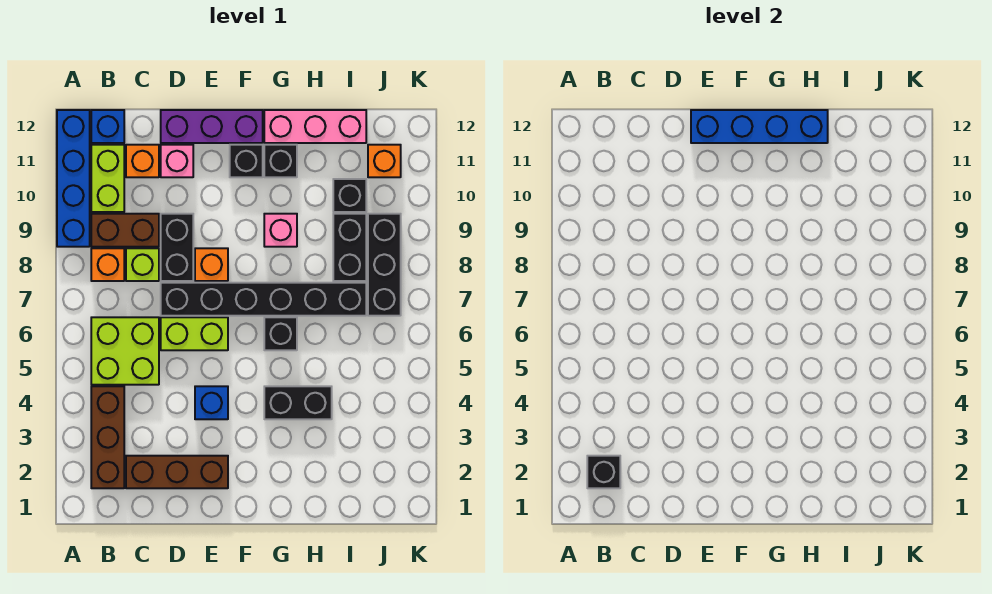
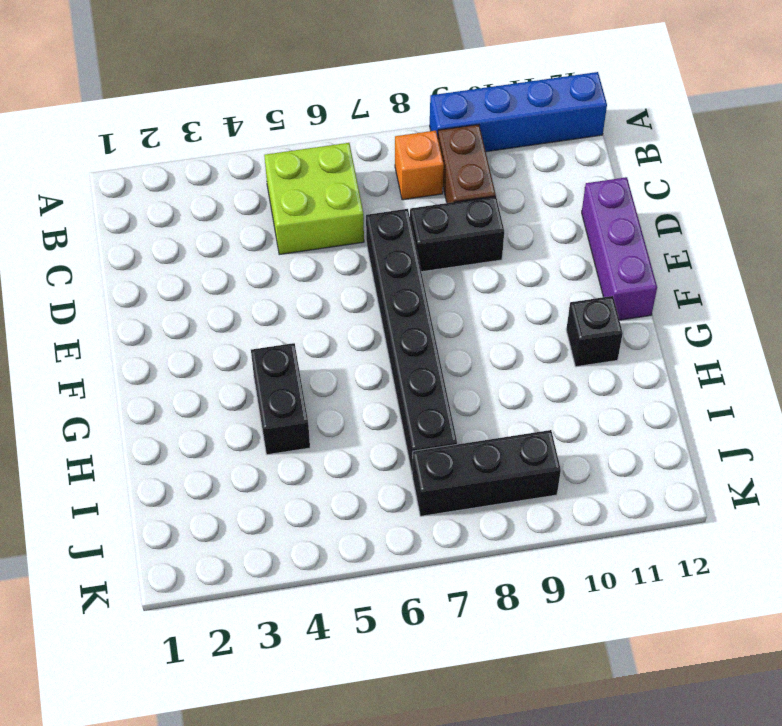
none -> brown brick B2:B4 level 1
none -> lime brick B10:B11 level 1
none -> blue brick B12 level 1

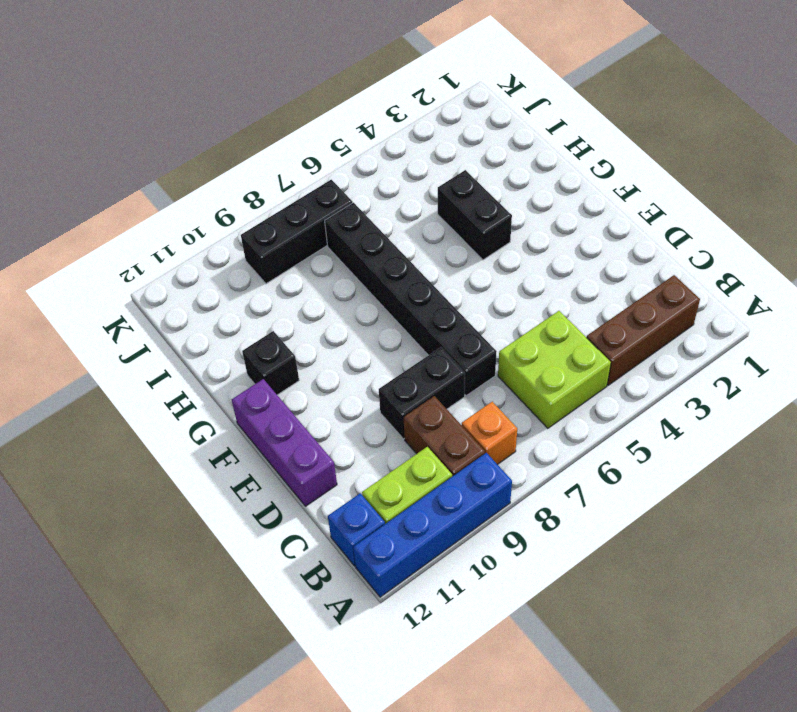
none -> brown brick C2:E2 level 1
none -> lime brick C8 level 1
none -> orange brick C11 level 1

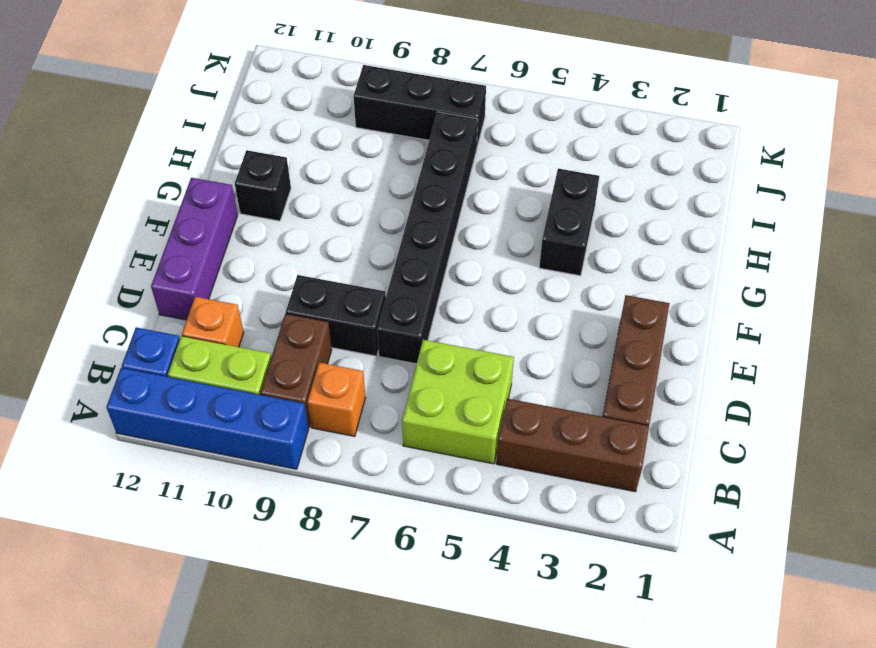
none -> lime brick C8 level 1
none -> lime brick D6:E6 level 1
none -> pink brick D11 level 1

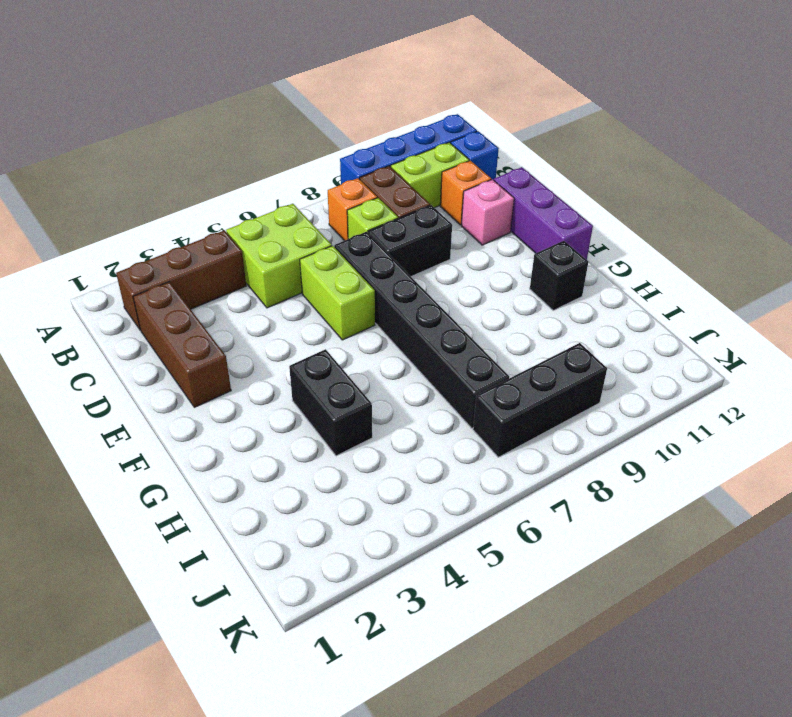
none -> blue brick E4 level 1
none -> orange brick E8 level 1
none -> black brick F11 level 1

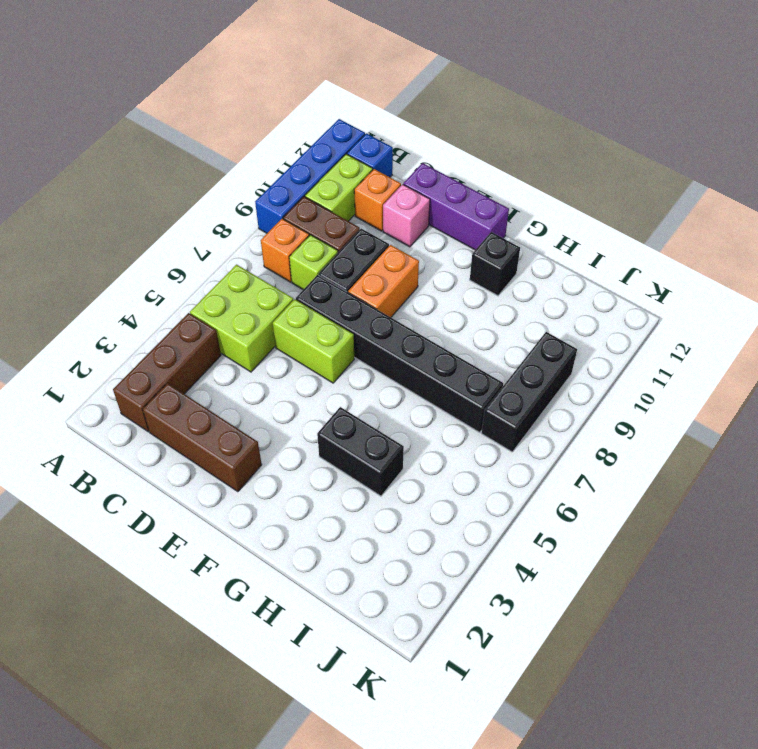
orange brick E8:E9 level 1 -> orange brick E8 level 1
none -> blue brick E4 level 1
none -> black brick F11 level 1
none -> black brick G6 level 1

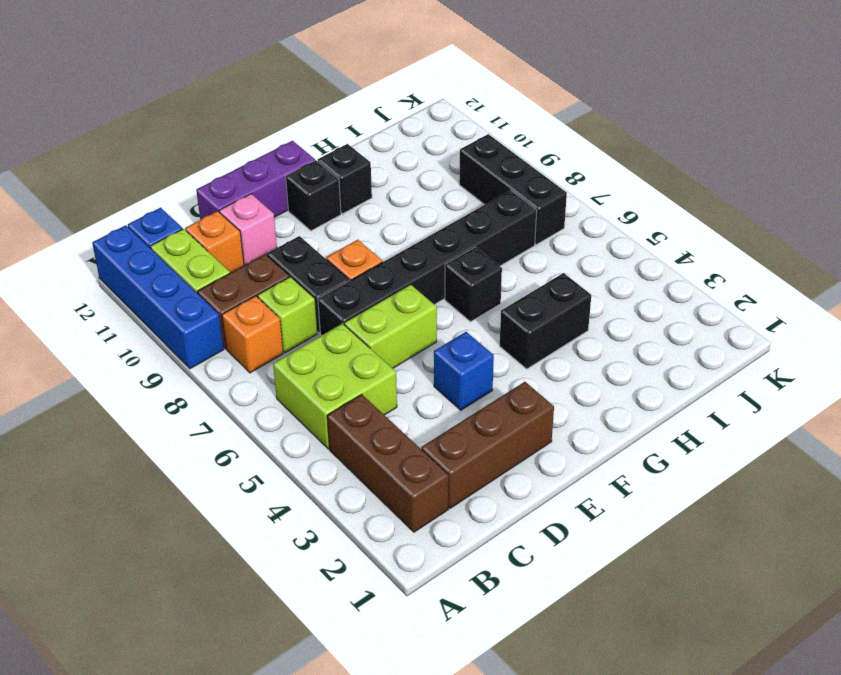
none -> pink brick G9 level 1
none -> pink brick G12:I12 level 1
none -> black brick I8:I9 level 1

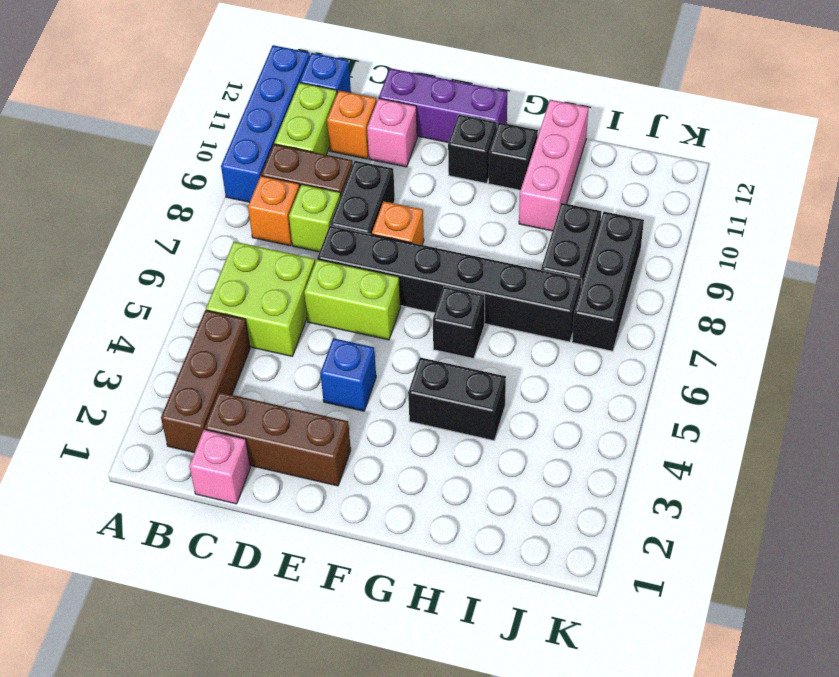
pink brick C1 level 1 -> pink brick G9 level 1
pink brick H10:H12 level 1 -> pink brick G12:I12 level 1
none -> black brick I10 level 1
none -> orange brick J11 level 1
none -> black brick B2 level 2

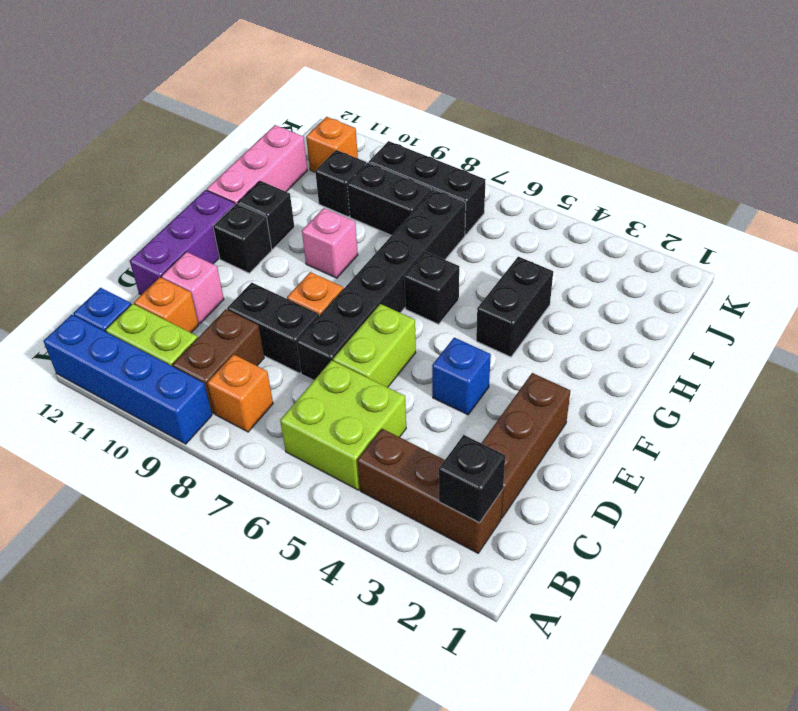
none -> lime brick C8 level 1
none -> blue brick E12:H12 level 2

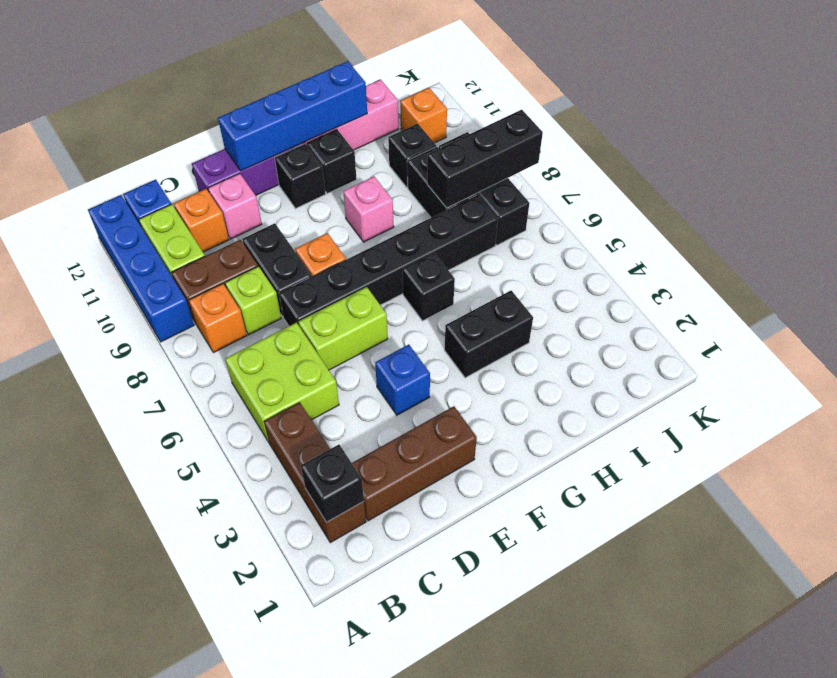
black brick I8:K8 level 2 -> none

